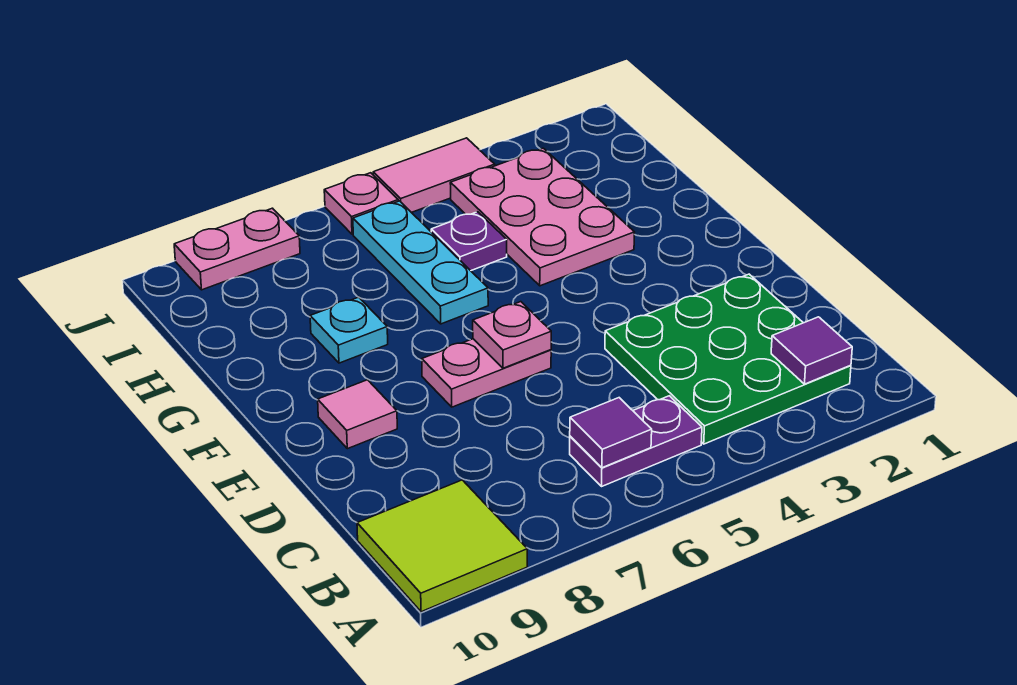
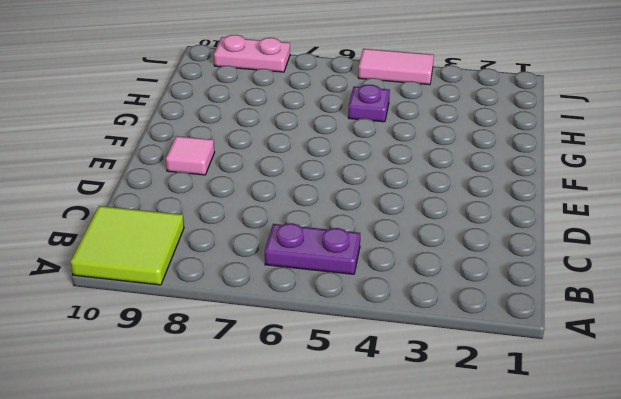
none -> green plate B2:D4 level 1
none -> pink plate E6:E7 level 1
none -> pink plate G3:I4 level 1

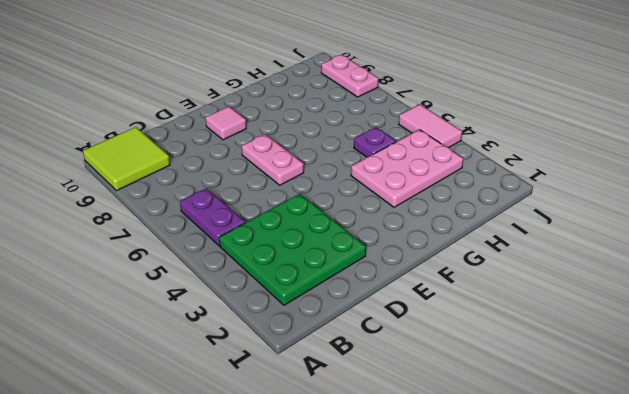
none -> cyan plate G6:I6 level 1
none -> cyan plate G8 level 1
none -> pink plate J6 level 1

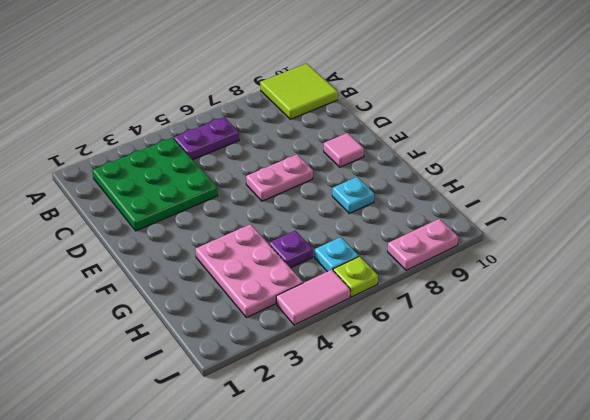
cyan plate I6 level 1 -> cyan plate G6:I6 level 1
lime plate J6 level 1 -> pink plate J6 level 1
none -> purple tile B2 level 2
none -> purple tile B6 level 2
none -> pink plate E6 level 2

